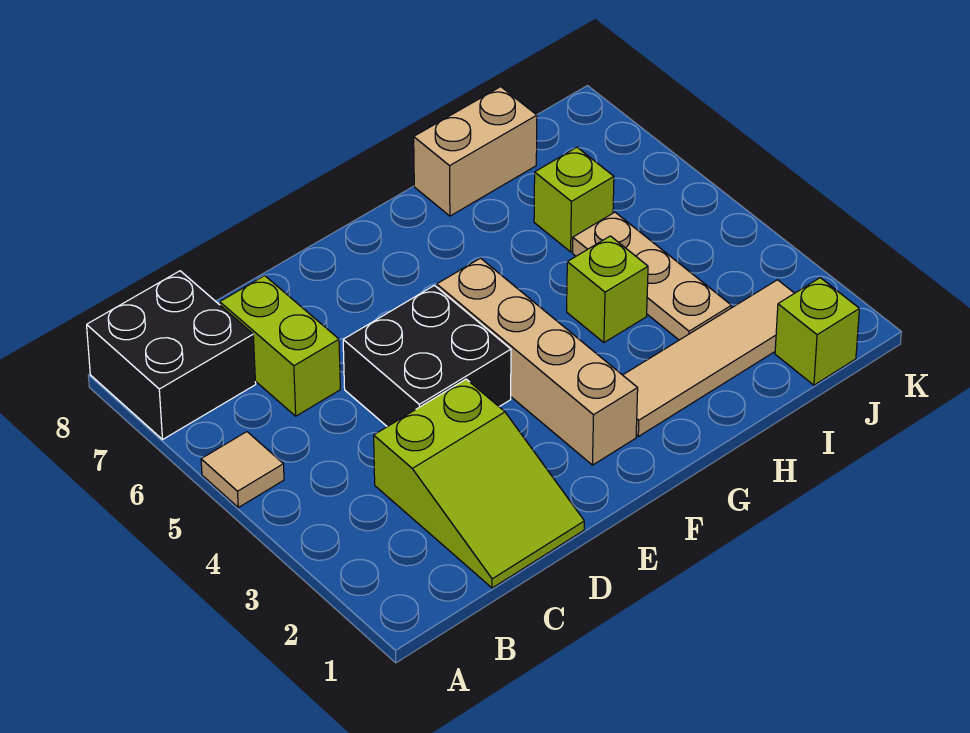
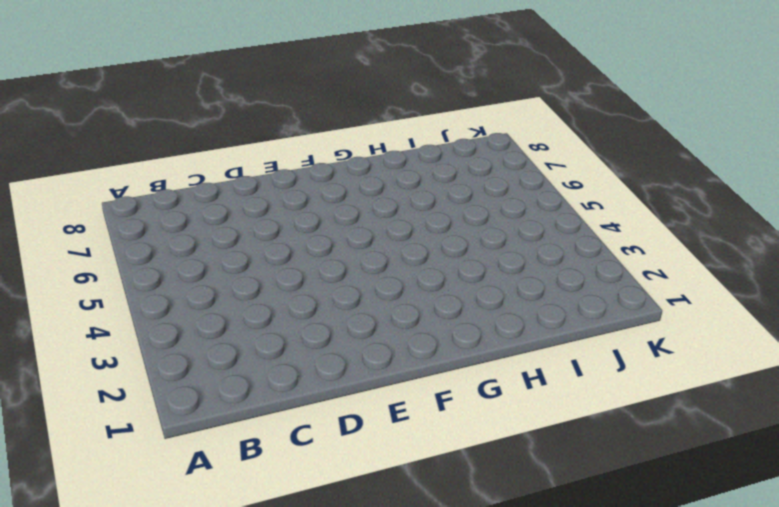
none -> tan tile A5 level 1
none -> black brick A7:B8 level 1
none -> lime slope C1:D3 level 1 top 3

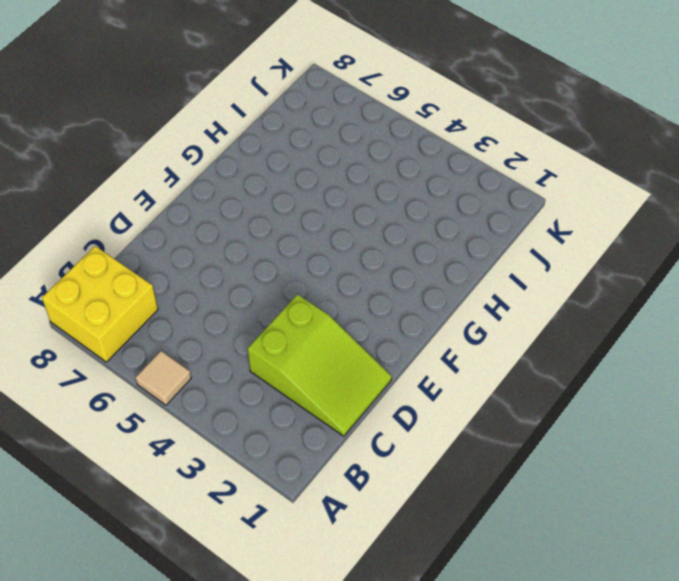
yellow brick A7:B8 level 1 -> black brick A7:B8 level 1
none -> lime brick C6:C7 level 1
none -> black brick D4:E5 level 1
none -> tan brick F2:F5 level 1

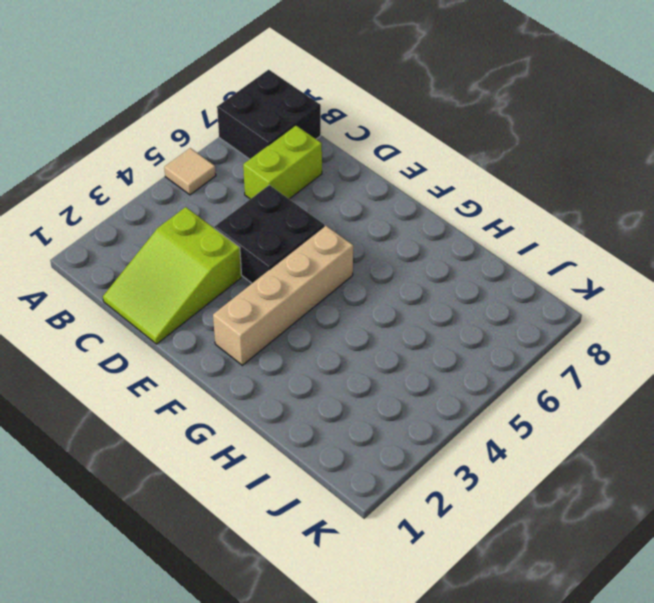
none -> tan tile G2:J2 level 1
none -> lime brick H4 level 1
none -> tan brick H8:I8 level 1

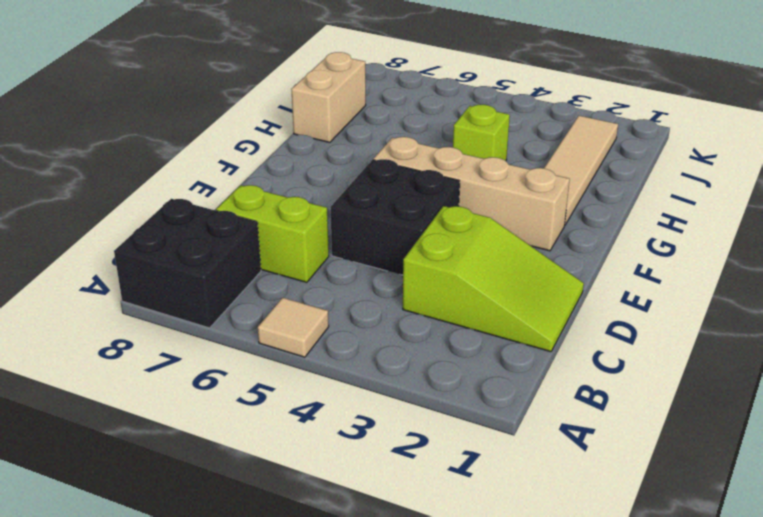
none -> tan plate I3:I5 level 1
none -> lime brick I6 level 1
none -> lime brick J1 level 1

